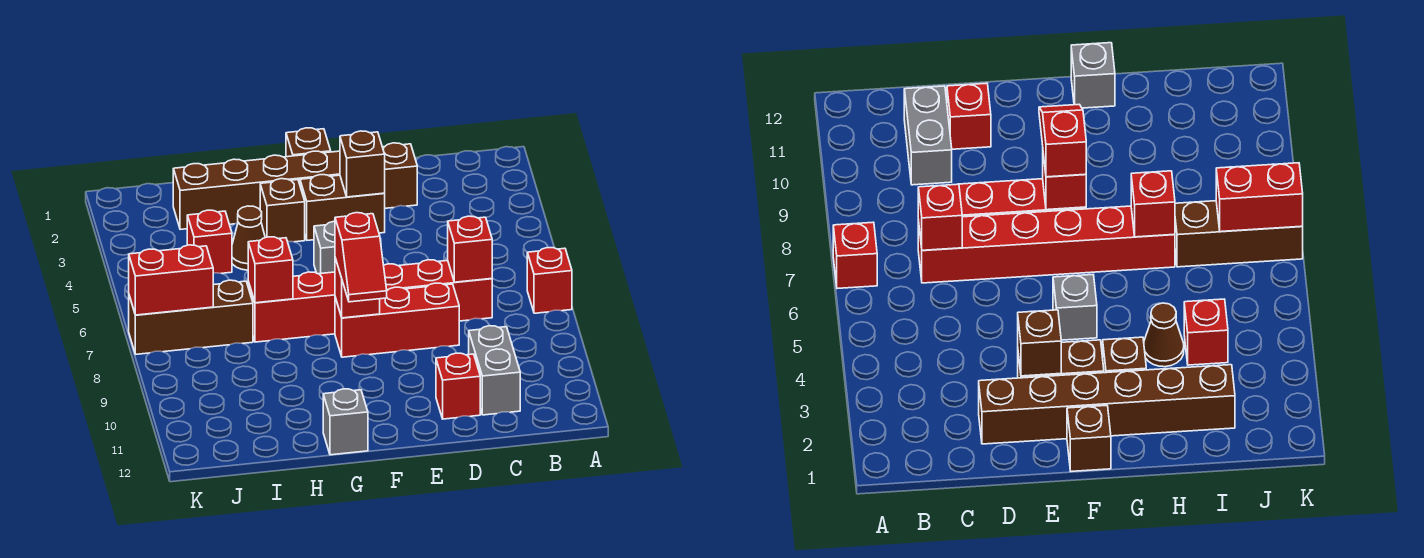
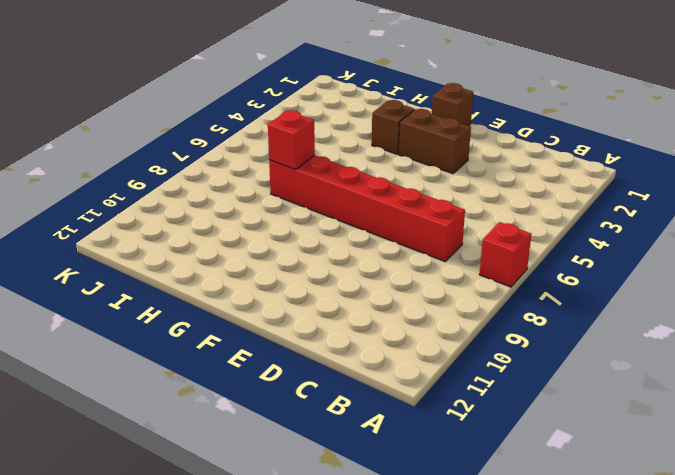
none -> grey brick C10:C11 level 1
none -> brown brick D2:I2 level 1
none -> red brick D8:F8 level 1

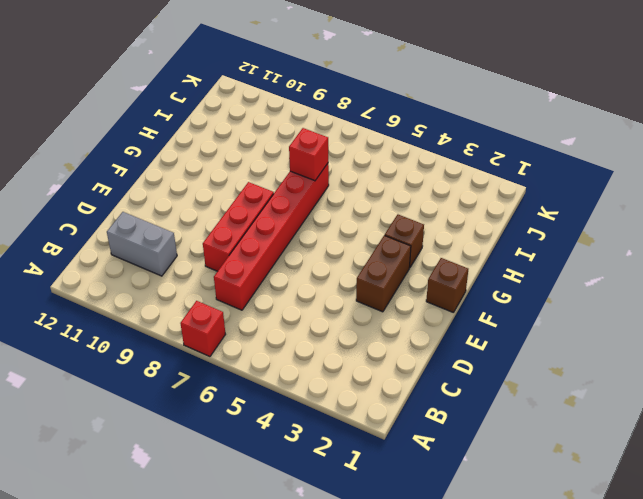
none -> brown brick D2:I2 level 1
none -> red brick D11 level 1
none -> grey brick F5 level 1

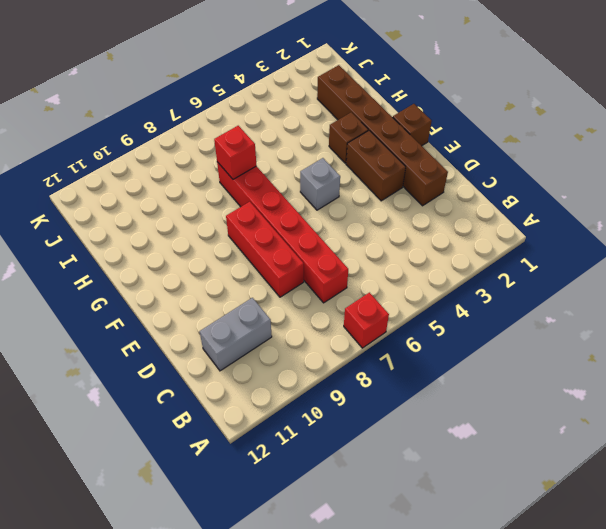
none -> red brick D11 level 1
none -> grey brick G12 level 1
none -> brown cone H4 level 1

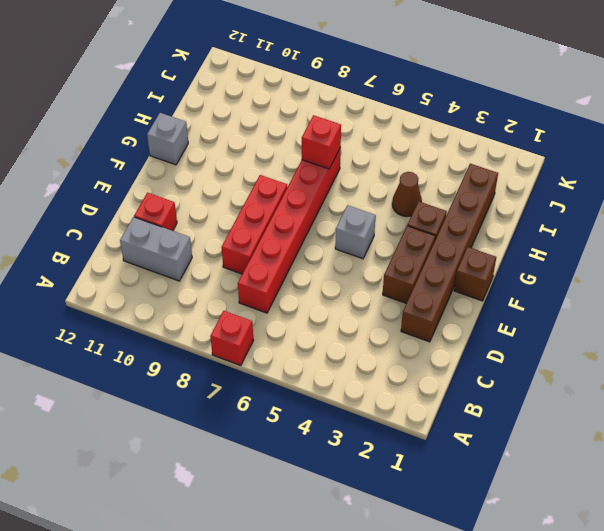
none -> red brick I4 level 1
none -> brown brick I7:K7 level 1
none -> red brick C7 level 2

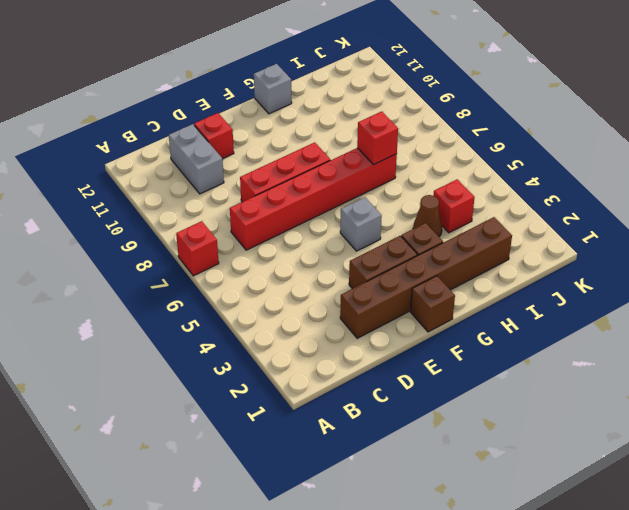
none -> brown brick I7:K7 level 1
none -> red brick C7 level 2
none -> brown brick E3 level 2

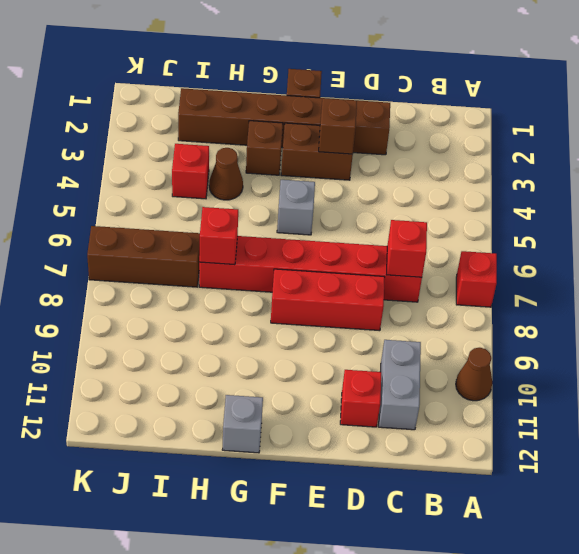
brown cone A10 level 1 -> none
none -> red brick F8 level 2
none -> red brick J7:K7 level 2
none -> red slope F8:F9 level 3 top 8

